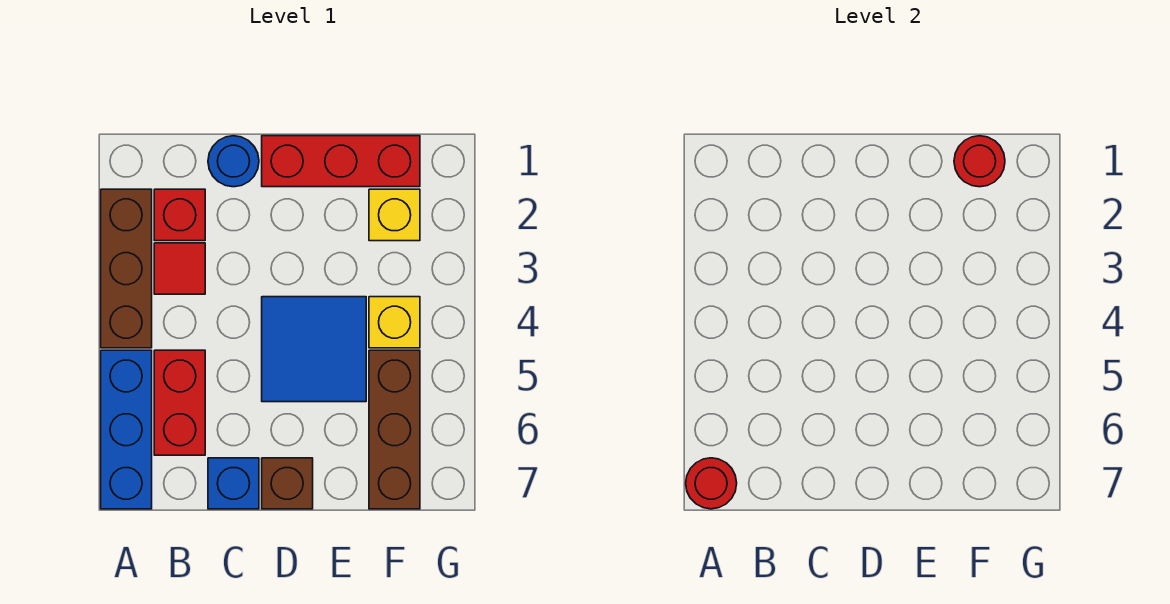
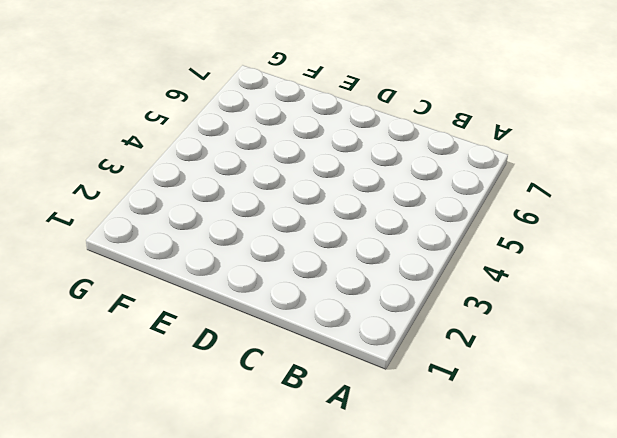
none -> brown brick A2:A4 level 1
none -> blue brick A5:A7 level 1
none -> red brick B2 level 1

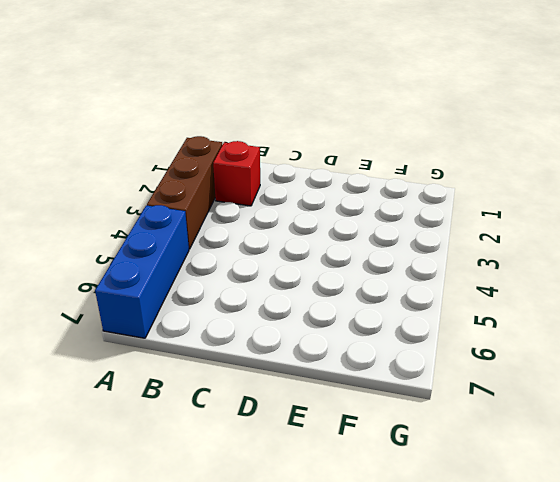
none -> red tile B3 level 1
none -> red brick B5:B6 level 1
none -> blue round brick C1 level 1

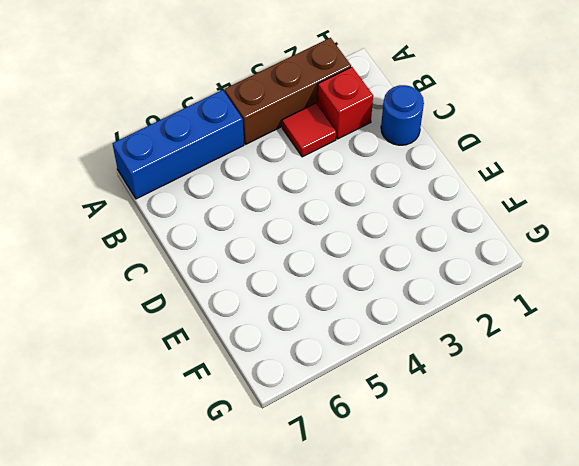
none -> red brick B5:B6 level 1
none -> blue brick C7 level 1
none -> red brick D1:F1 level 1

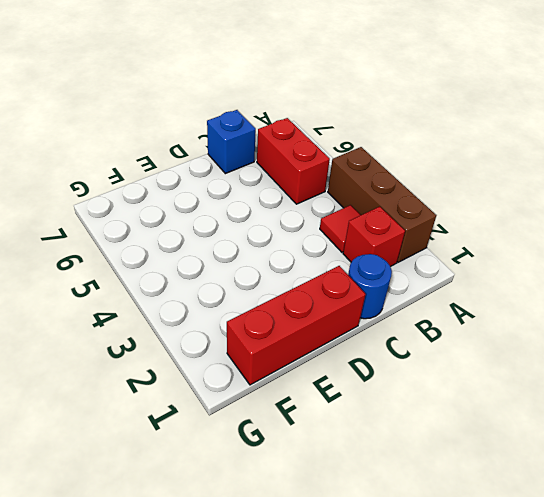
none -> blue brick A5:A7 level 1
none -> blue tile D4:E5 level 1
none -> brown brick D7 level 1

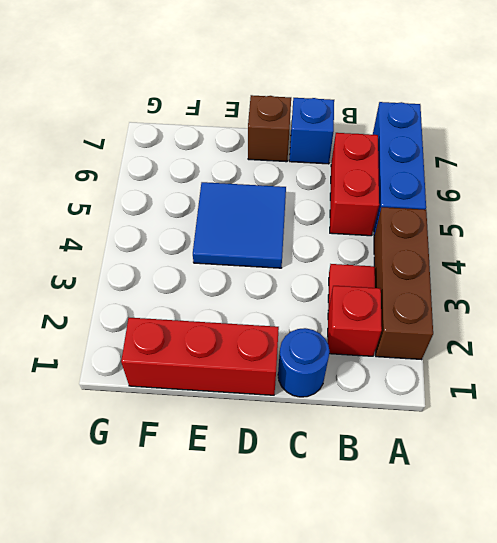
none -> yellow brick F2 level 1
none -> yellow brick F4 level 1
none -> brown brick F5:F7 level 1

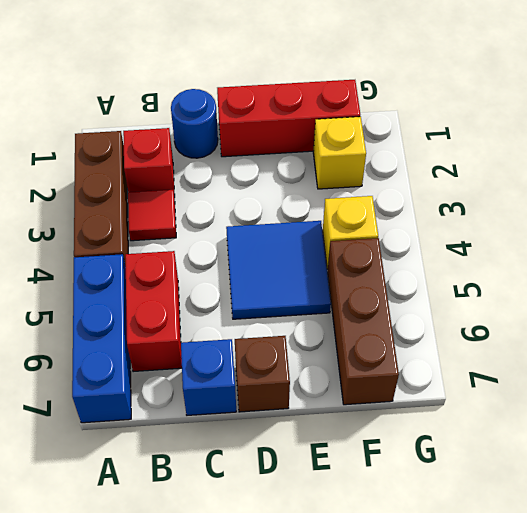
none -> red round brick A7 level 2
none -> red round brick F1 level 2

